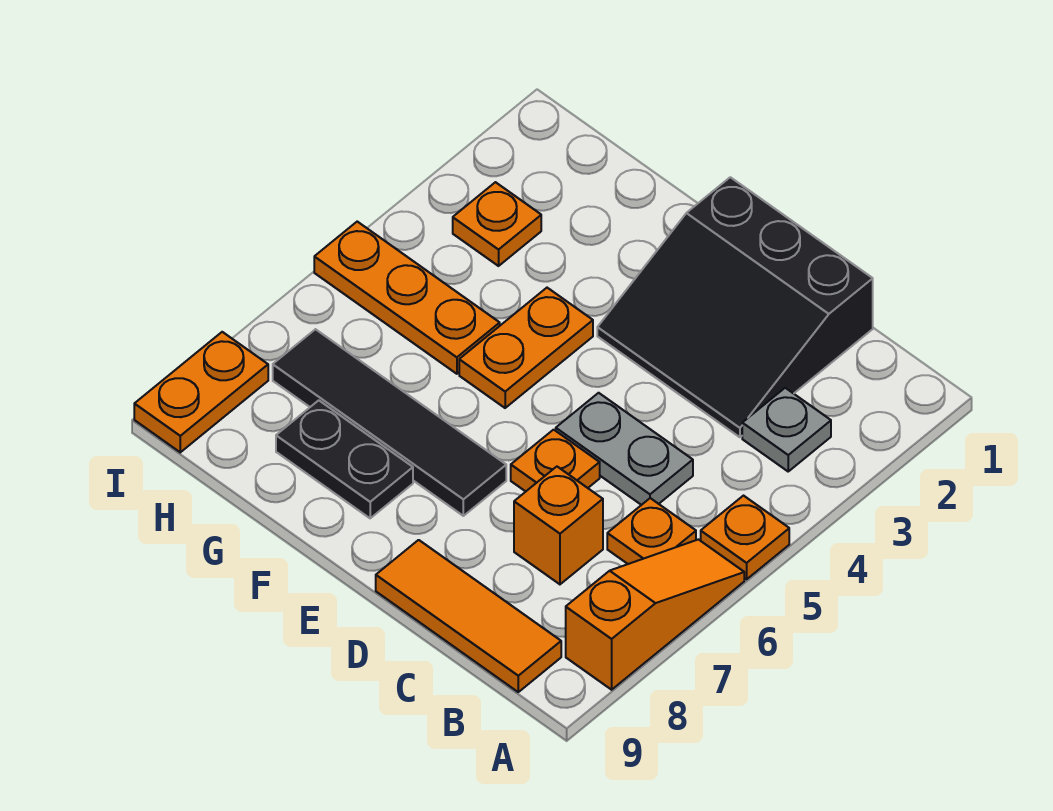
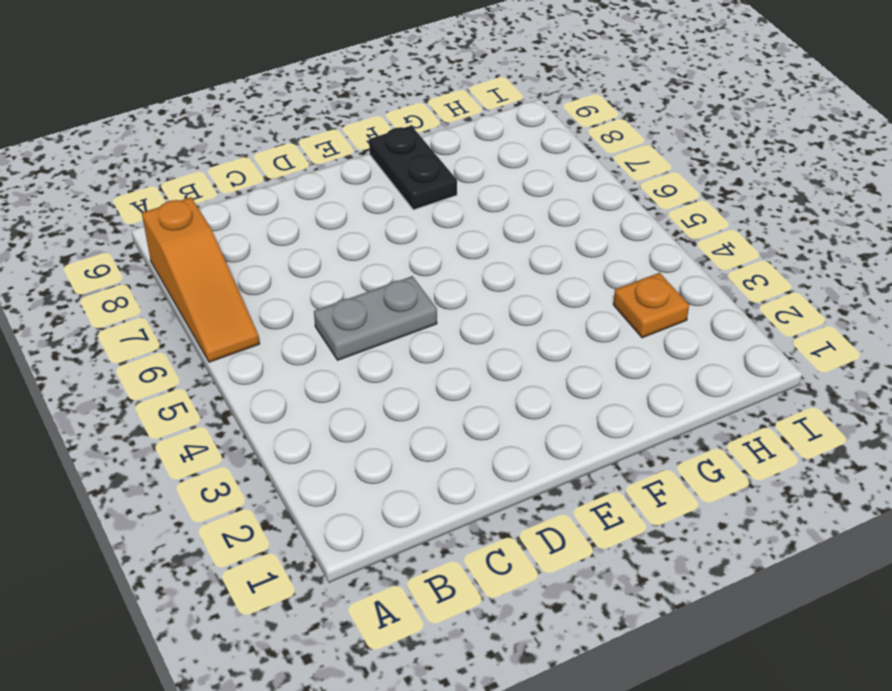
black plate F8:F9 level 1 -> black plate F8:G8 level 1
none -> orange plate A5 level 1
none -> grey plate B3 level 1
none -> orange plate B6 level 1

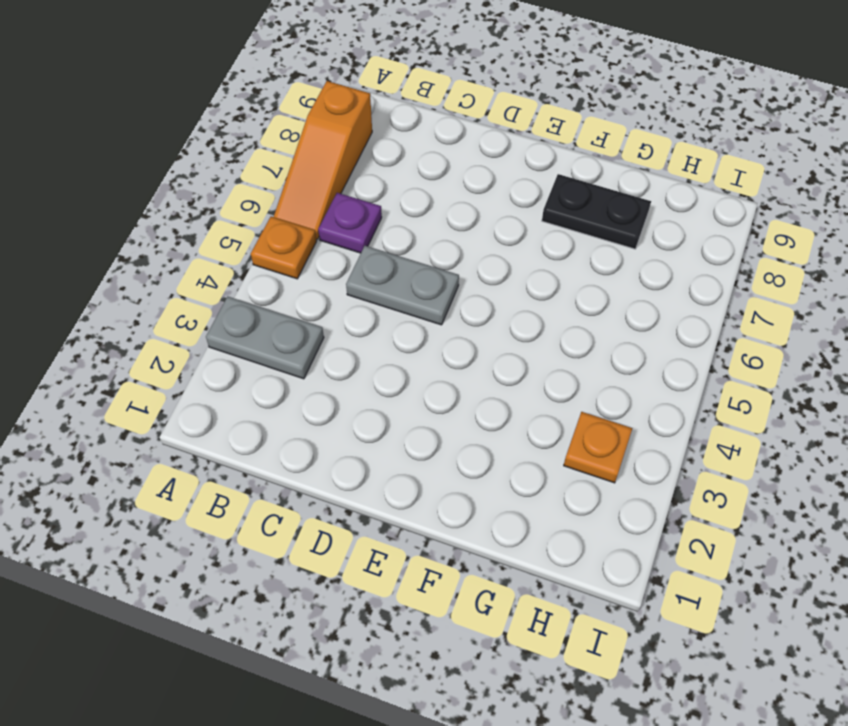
grey plate A3:B3 level 1 -> grey plate B3 level 1
purple plate B6 level 1 -> orange plate B6 level 1
none -> orange tile B9:D9 level 1
none -> black slope C1:E3 level 1 top 1
none -> orange brick C7 level 1

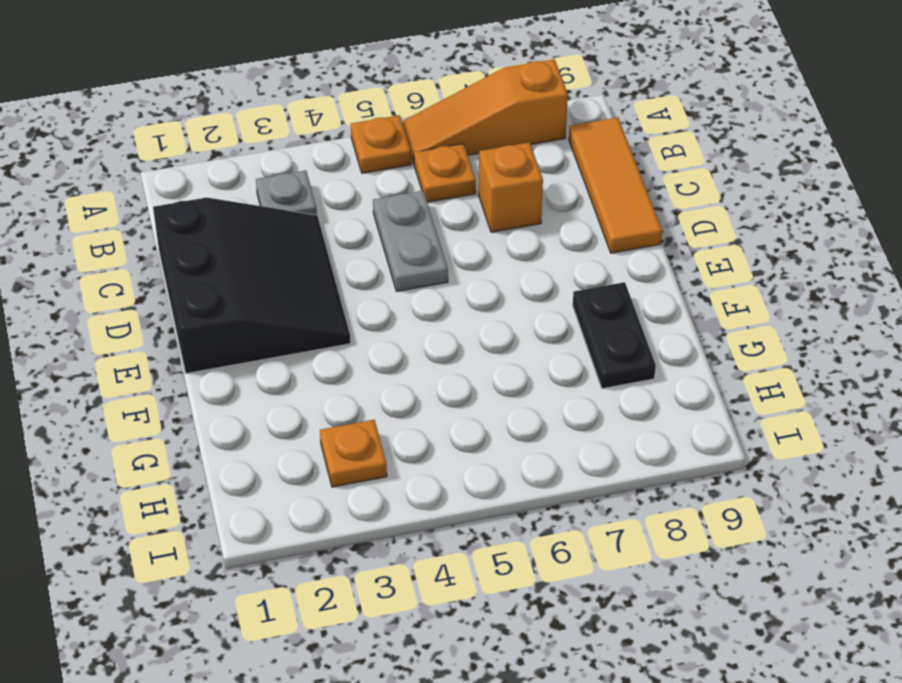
none -> orange plate D6 level 1
none -> black tile E7:H7 level 1
none -> orange plate F4:F5 level 1

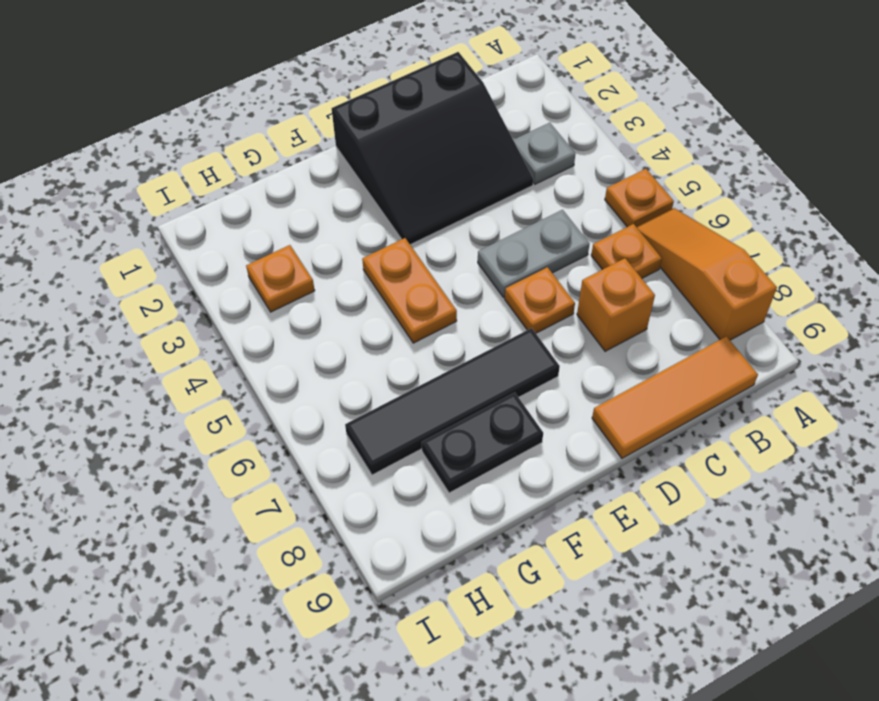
none -> orange plate G5:I5 level 1
none -> orange plate I8:I9 level 1

